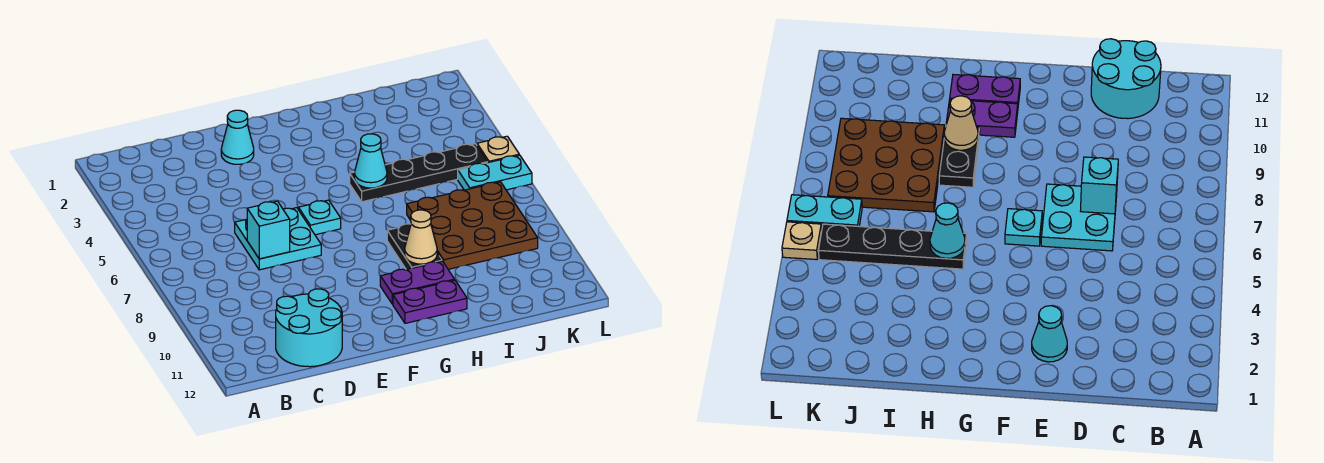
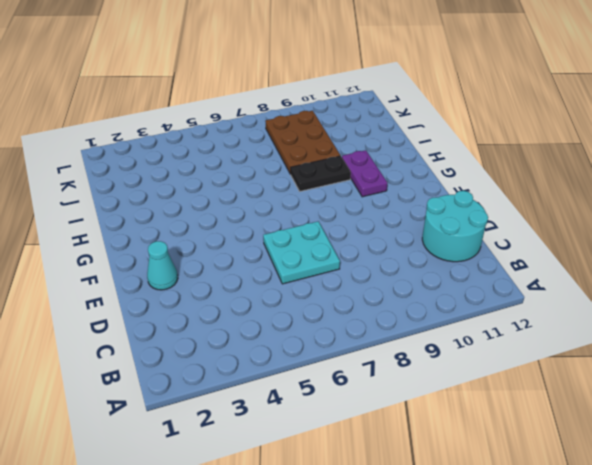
brown plate I8:K9 level 1 -> brown plate I7:K9 level 1
none -> cyan plate F6 level 1
none -> purple plate G11:H11 level 1
none -> black plate H5:K5 level 1

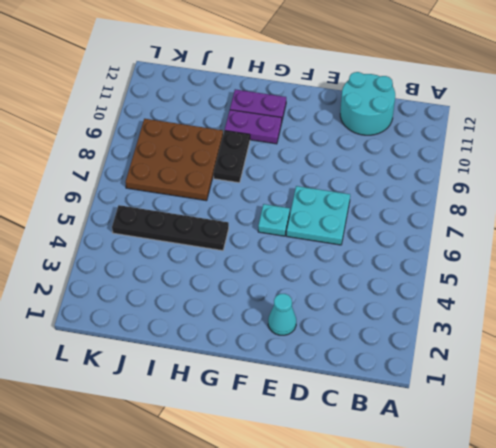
none -> cyan plate K6:L6 level 1
none -> tan plate L5 level 1
none -> cyan brick D7 level 2

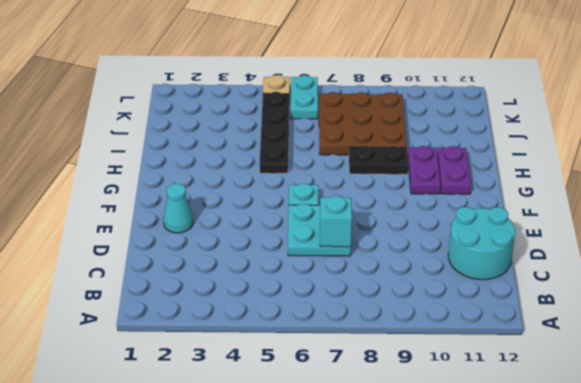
none -> cyan cone H5 level 2
none -> tan cone H9 level 2

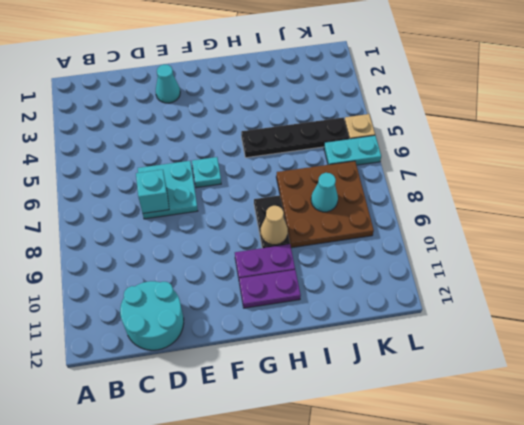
cyan cone J8 level 2 -> cyan cone H5 level 2

